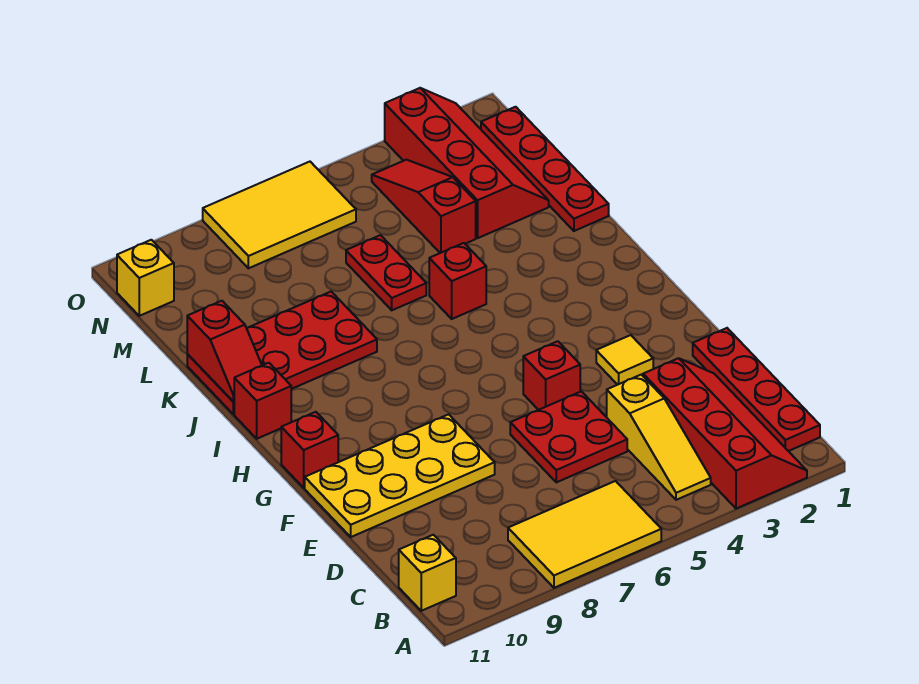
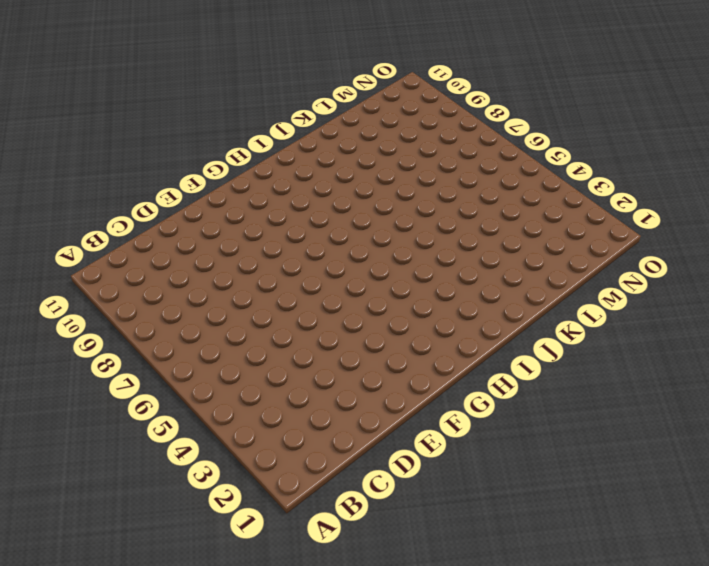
none -> red slope A2:D3 level 1 top 3
none -> yellow tile A6:B8 level 1
none -> red plate B1:E1 level 1

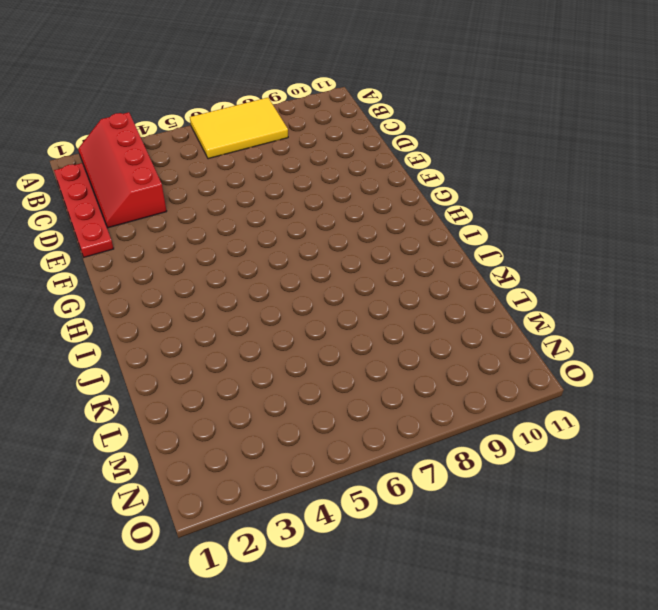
none -> yellow slope B4:D4 level 1 top D
none -> yellow brick B11 level 1
none -> red plate D5:E6 level 1

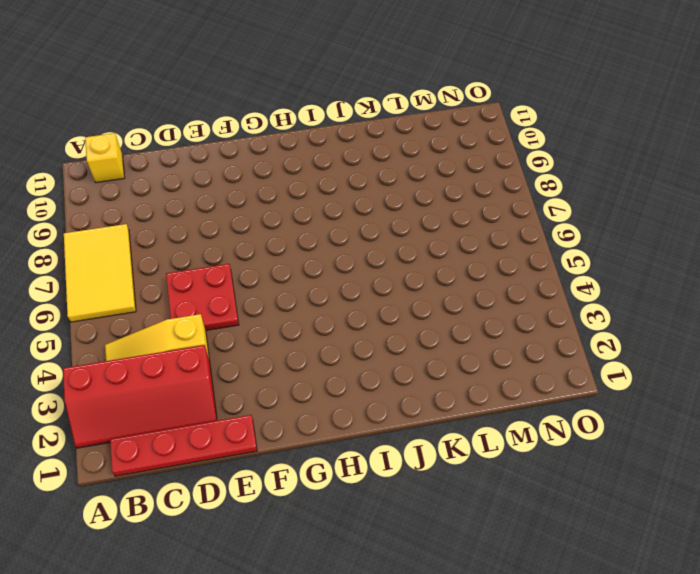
none -> yellow plate E8:F11 level 1
none -> yellow tile F3 level 1
none -> red brick F5 level 1

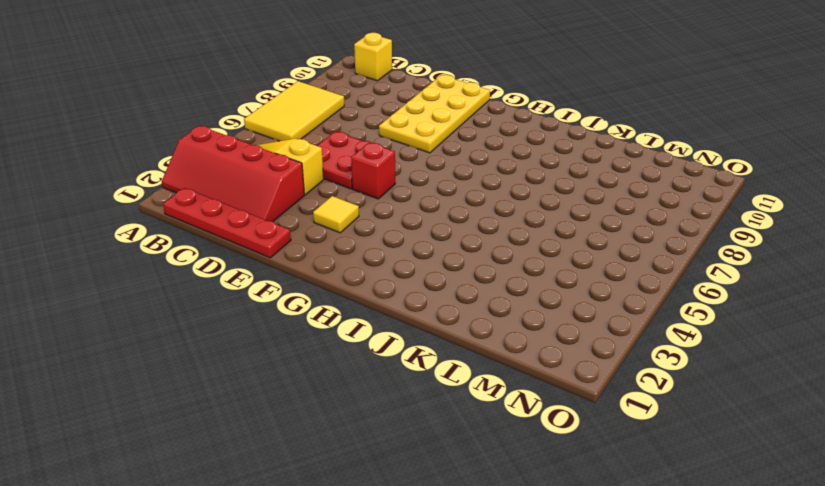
none -> red brick G11 level 1
none -> red brick I11 level 1
none -> red brick J5 level 1

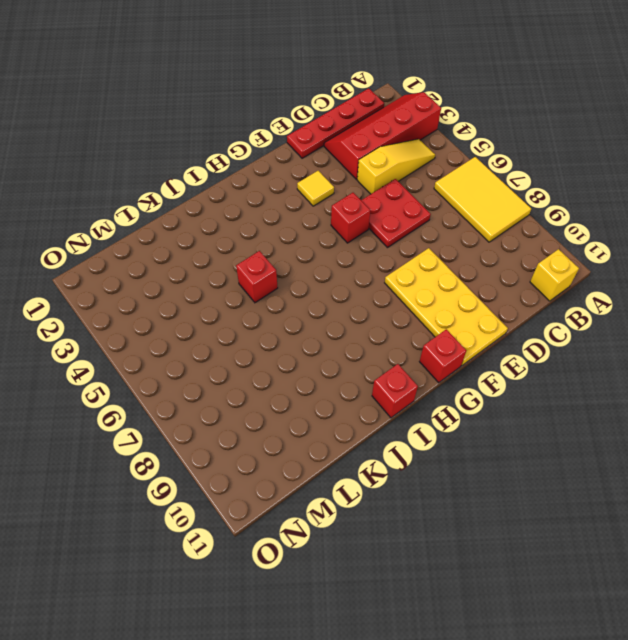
none -> red plate J8:K11 level 1
none -> red plate K1:N1 level 1
none -> red plate K6:L6 level 1

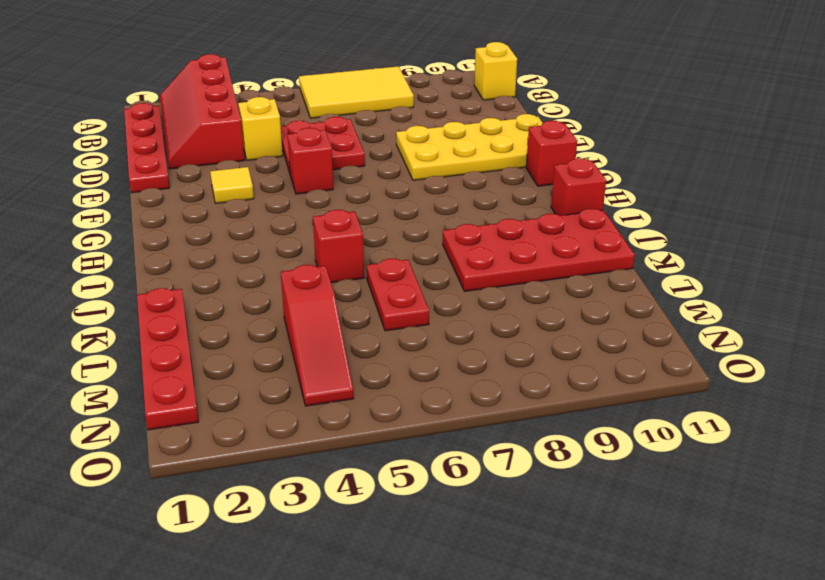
none -> red slope L2:O3 level 1 top 3
none -> yellow tile N6:O8 level 1
none -> yellow brick N11 level 1

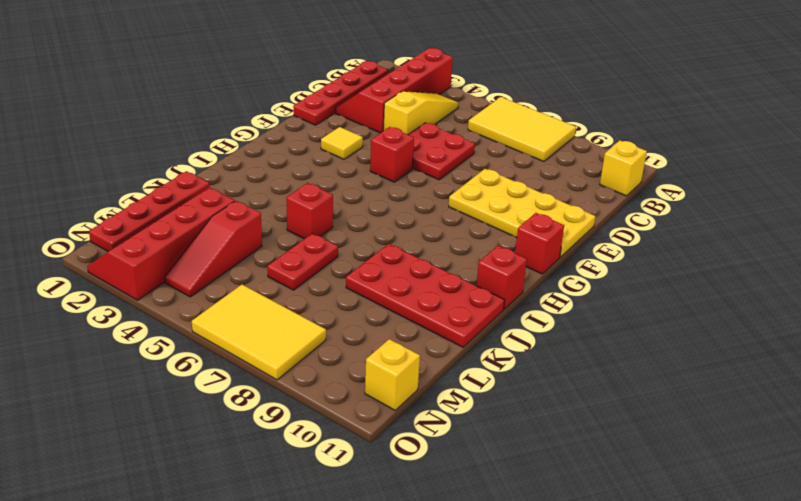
none -> red slope J11:K11 level 2 top K

